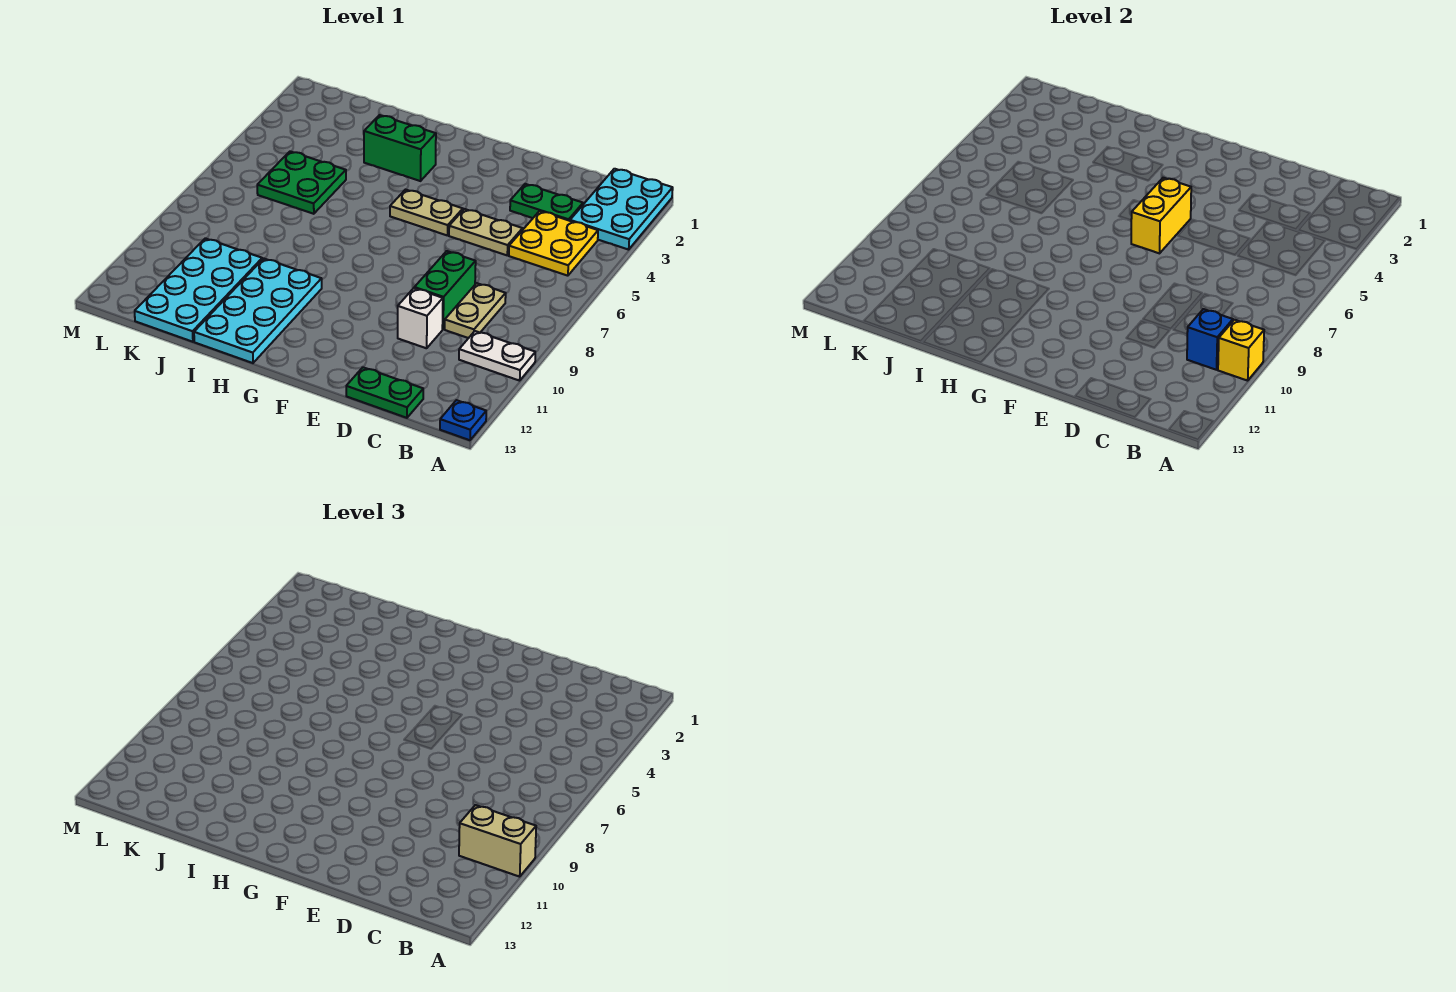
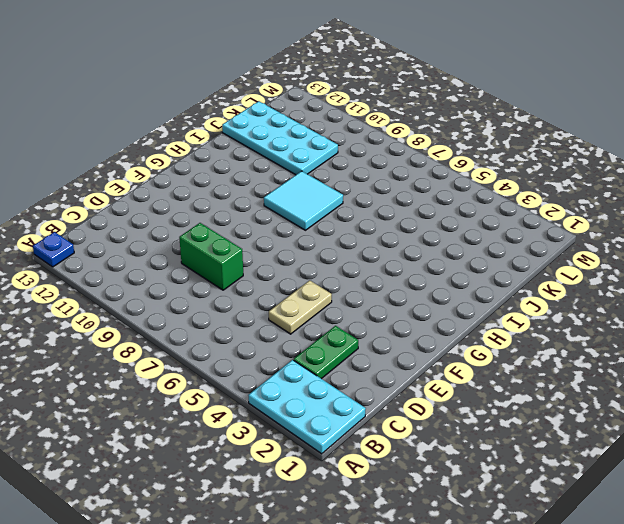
cyan tile H8:I9 level 1 -> none
none -> white plate A10:B10 level 1
none -> yellow plate B4:C5 level 1
none -> tan plate C8:C9 level 1

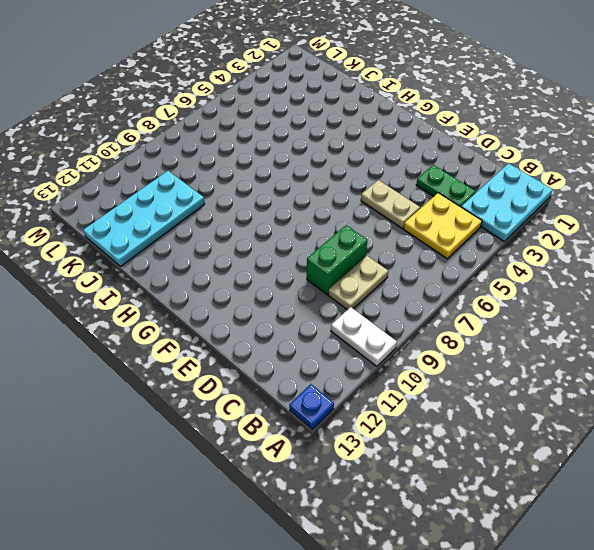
none -> green plate C13:D13 level 1
none -> white brick D10 level 1
none -> tan plate F5:G5 level 1

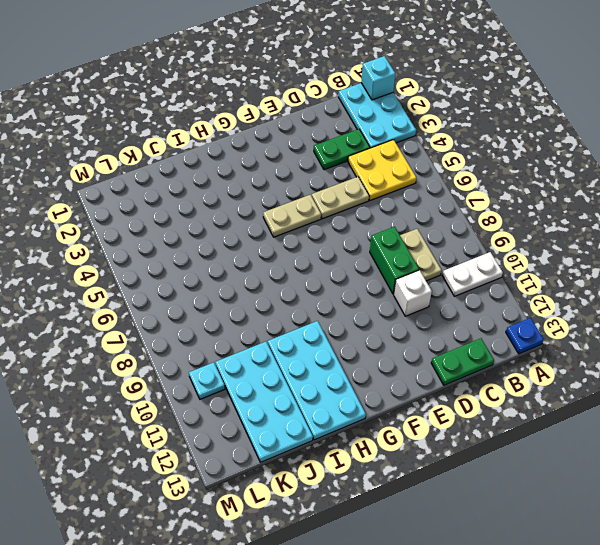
cyan brick A1 level 2 -> none
cyan plate L10 level 1 -> none
none -> green brick H3:I3 level 1
none -> green plate J5:K6 level 1
none -> yellow brick A10 level 2

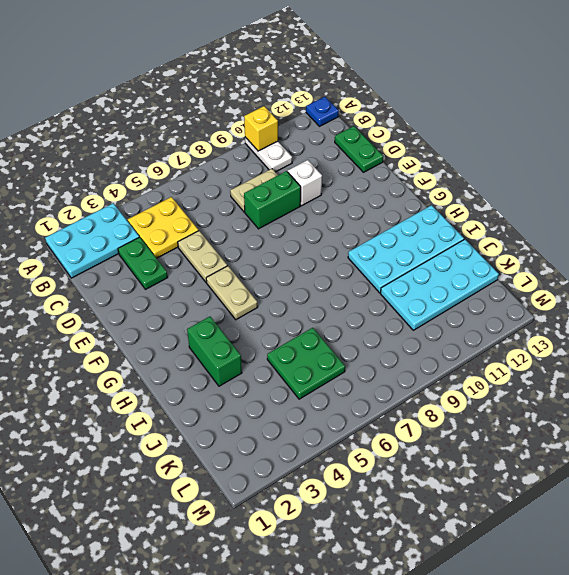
none -> blue brick B10 level 2
none -> yellow brick F5:F6 level 2
none -> tan brick A10:B10 level 3

